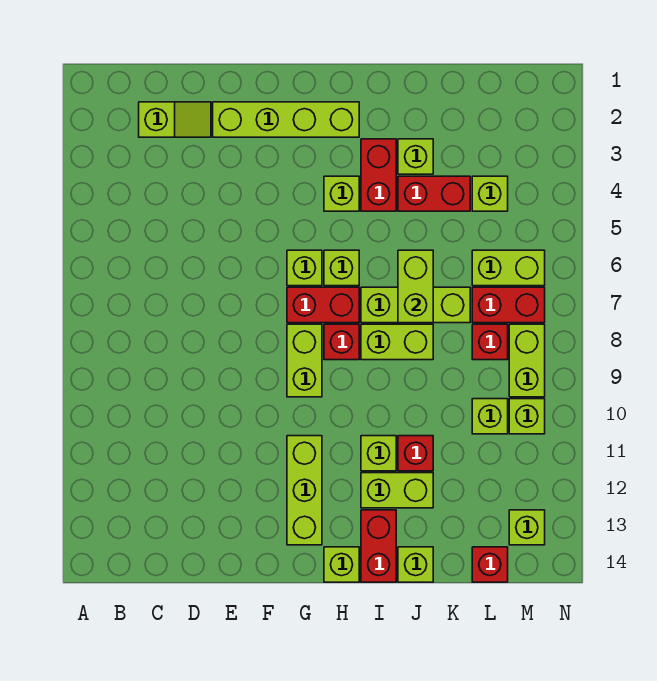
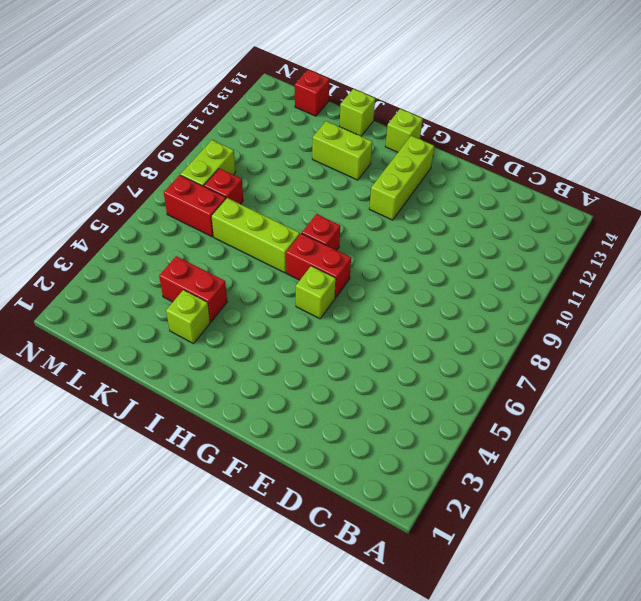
none -> lime slope C2:D2 level 1 top C
none -> lime brick E2:H2 level 1
none -> lime brick G8:G9 level 1
none -> lime brick H4 level 1

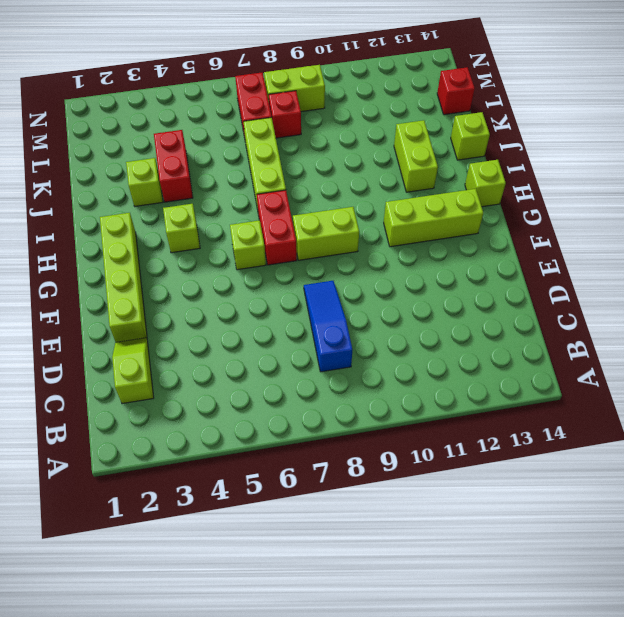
blue slope C8:E8 level 1 top C -> none
none -> lime brick H6 level 1
none -> red brick H8 level 1
none -> red brick I3:I4 level 1
none -> lime brick I8:J8 level 1

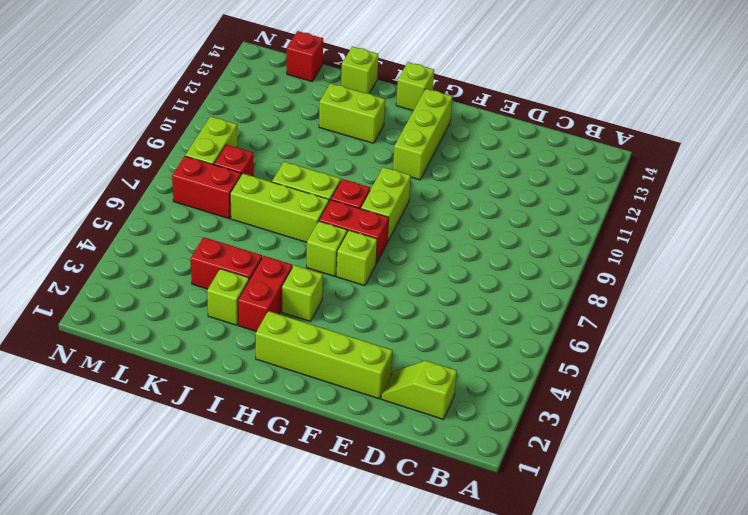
none -> lime brick I11 level 1
none -> red brick I13:I14 level 1
none -> red brick J11 level 1
none -> lime brick L4 level 1

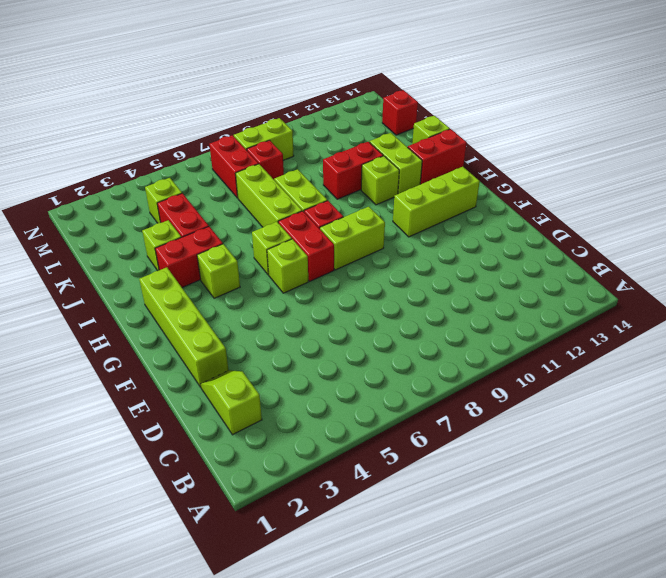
red brick J10:J11 level 1 -> red brick J11 level 1
none -> lime brick H14 level 1
none -> lime brick L6:M6 level 1
none -> lime brick L10 level 1
none -> lime brick M10 level 1

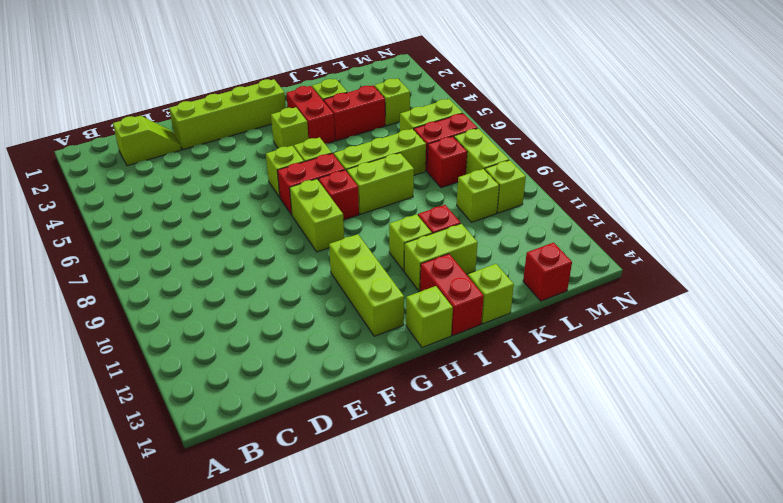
none -> lime brick M13 level 1
none -> lime brick J6:J7 level 2

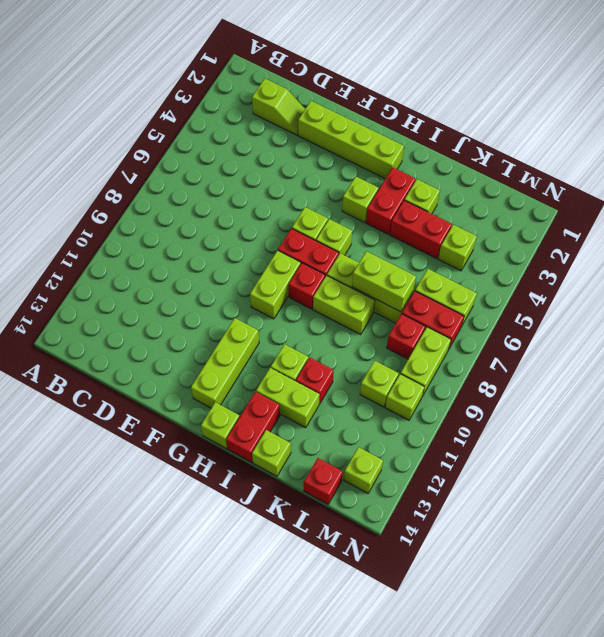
lime brick J7:K7 level 2 -> lime brick J6:J7 level 2

